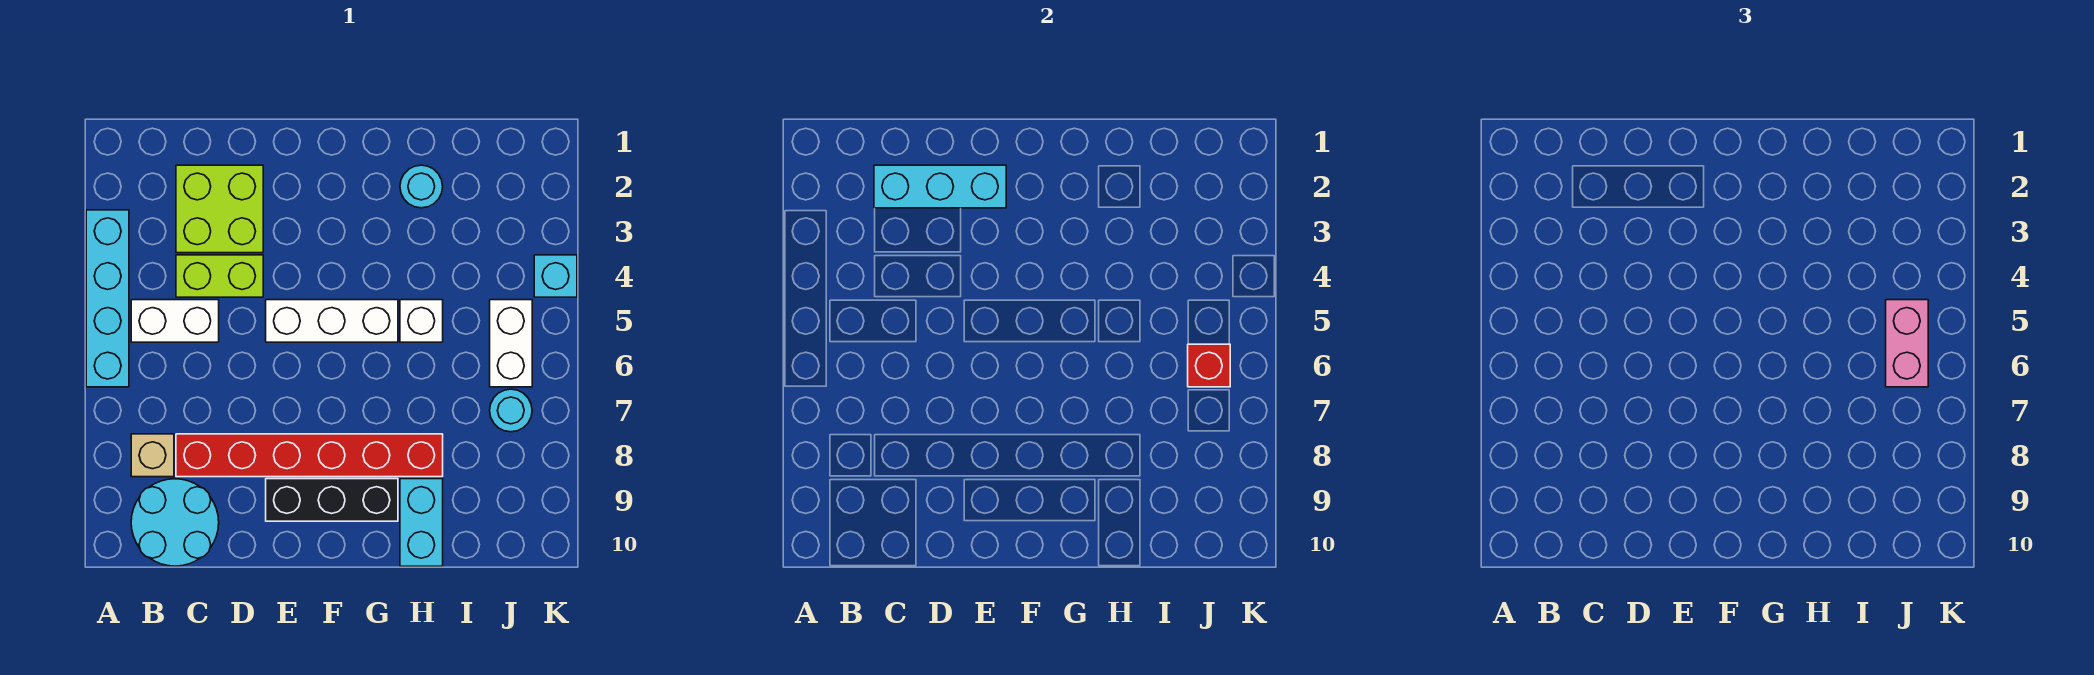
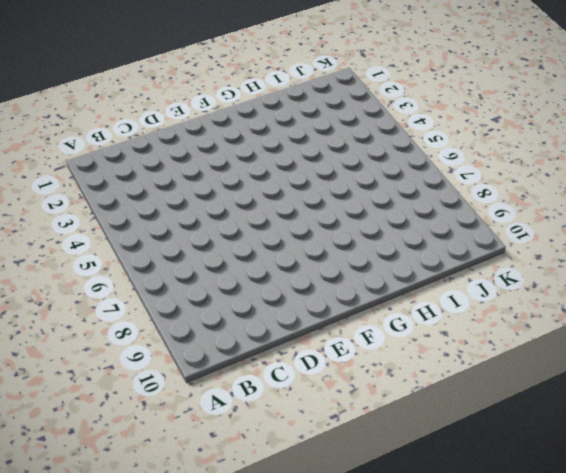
none -> cyan brick A3:A6 level 1
none -> white brick B5:C5 level 1
none -> tan brick B8 level 1

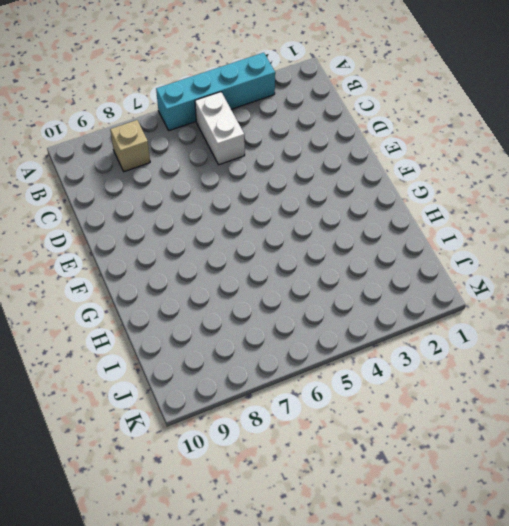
none -> cyan round brick B9:C10 level 1
none -> lime brick C2:D3 level 1
none -> lime brick C4:D4 level 1

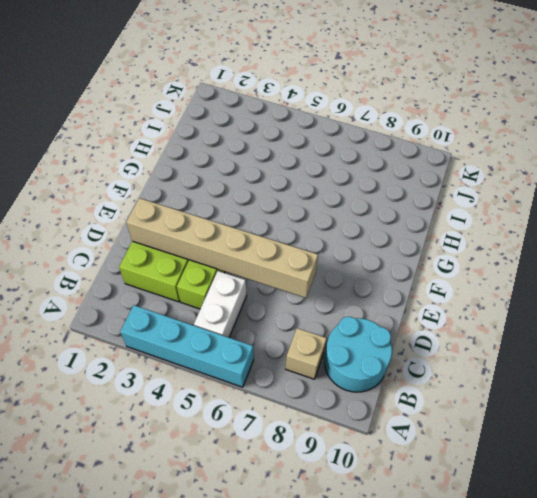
tan brick D2:D7 level 2 -> cyan brick C2:E2 level 2
none -> red brick C8:H8 level 1
none -> white brick E5:G5 level 1
none -> black brick E9:G9 level 1

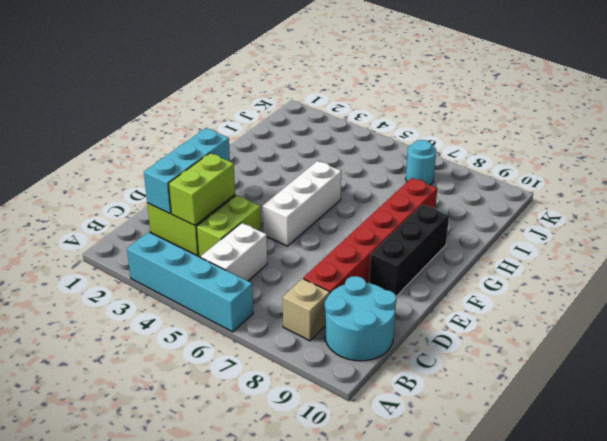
lime brick C3:D3 level 2 -> none
none -> cyan round brick H2 level 1
none -> white brick H5 level 1
none -> cyan brick H9:H10 level 1

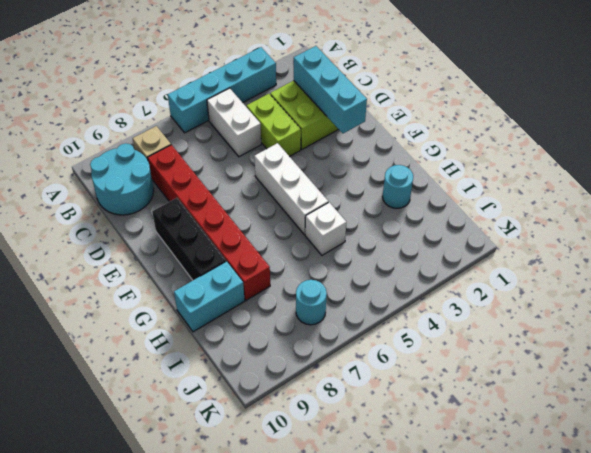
none -> white brick J5:J6 level 1
none -> cyan brick K4 level 1
none -> red brick J6 level 2

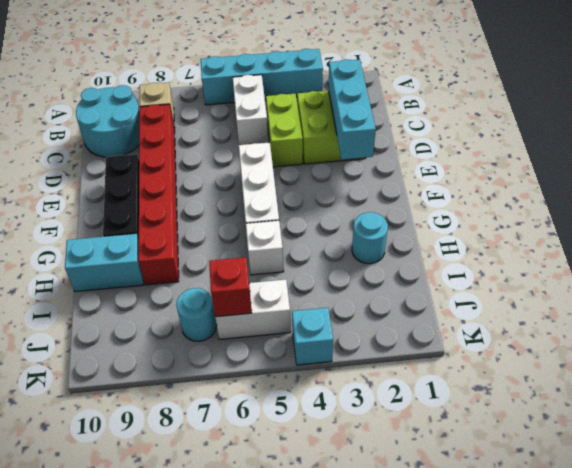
none -> pink brick J5:J6 level 3

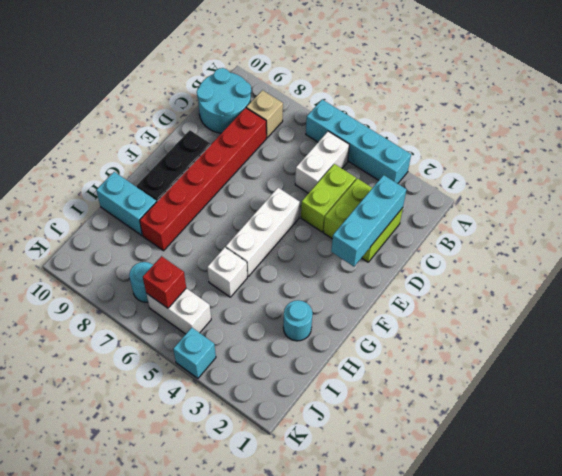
none -> pink brick J5:J6 level 3

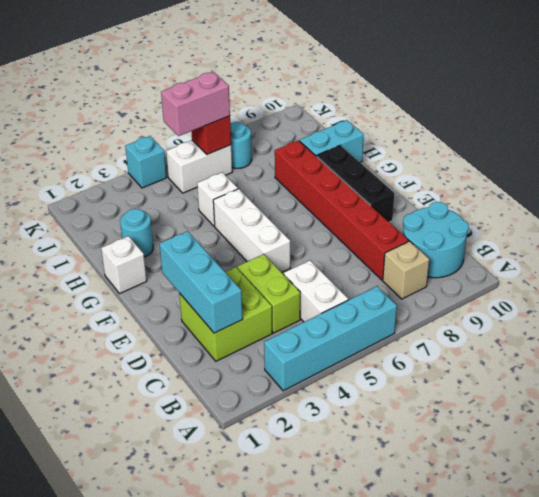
white brick G1 level 1 -> none

